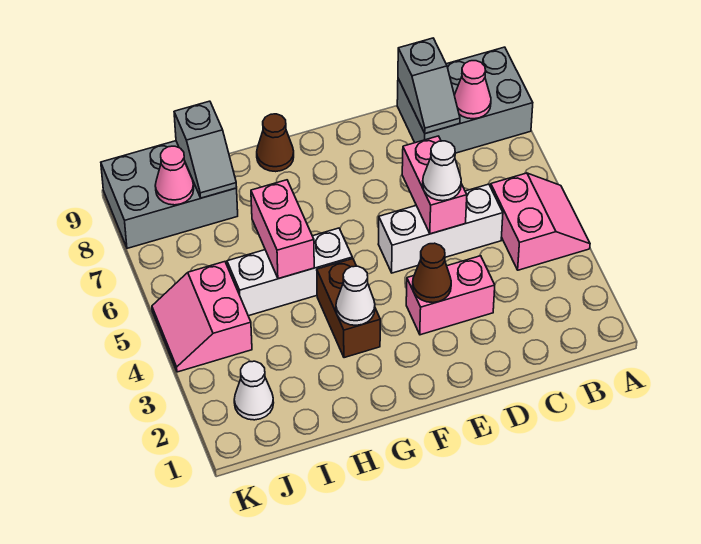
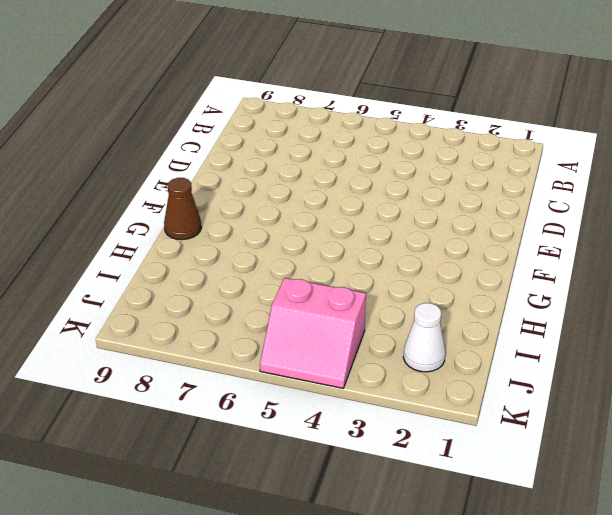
none -> pink slope A4:B5 level 1 top B
none -> grey brick A8:C9 level 1
none -> white brick C5:E5 level 1

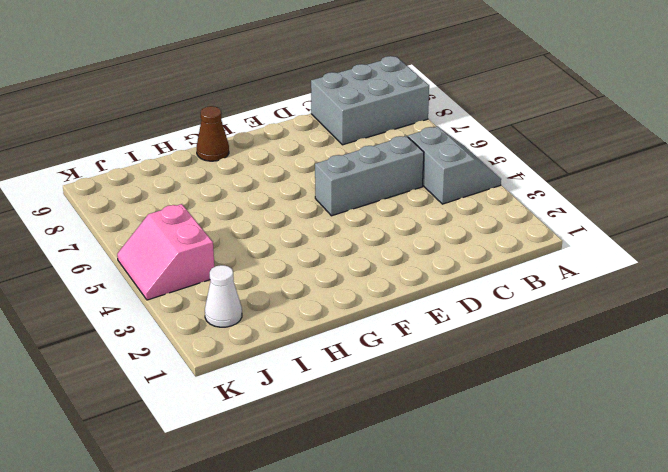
grey slope A4:B5 level 1 top B -> pink slope A4:B5 level 1 top B
grey brick C5:E5 level 1 -> white brick C5:E5 level 1
none -> pink brick D3:E3 level 1
none -> brown brick G3:G4 level 1
none -> white brick G5:I5 level 1

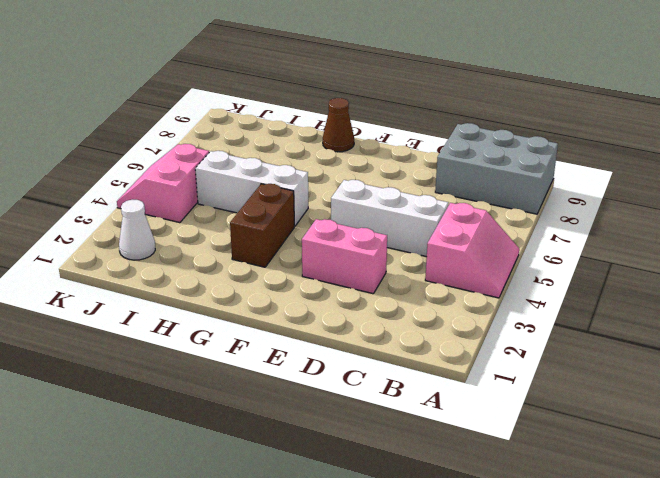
none -> grey brick I8:K9 level 1
none -> pink cone B8 level 2
none -> grey slope C8:C9 level 2 top 9

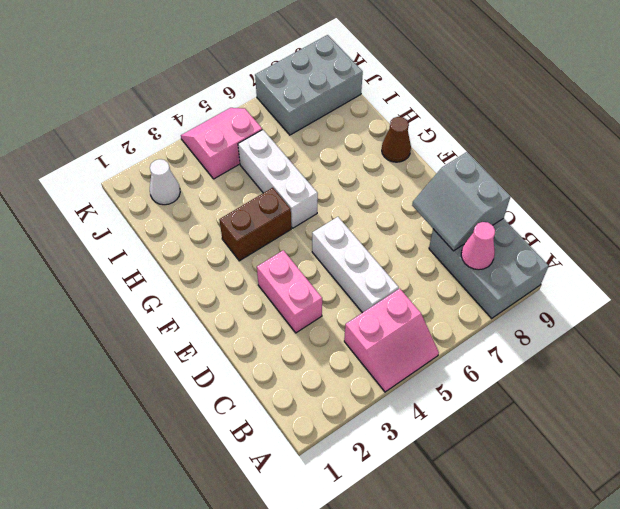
grey slope C8:D9 level 2 top 9 -> grey slope C8:C9 level 2 top 9
grey brick J7:K9 level 1 -> grey brick I8:K9 level 1
none -> pink brick D5:D6 level 2
none -> brown cone E3 level 2
none -> white cone G3 level 2

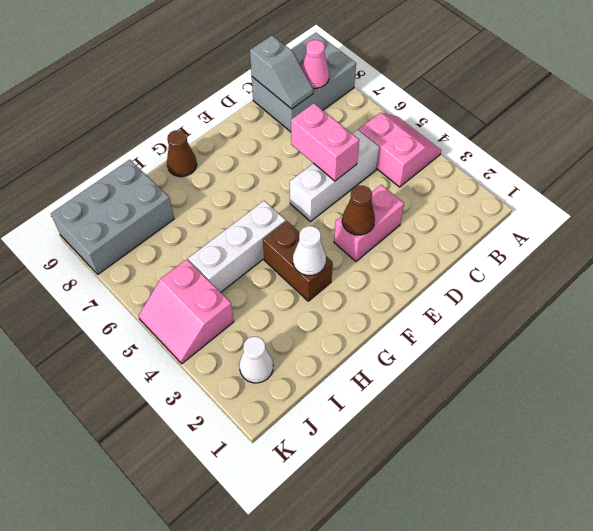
none -> pink brick H5:H6 level 2
none -> grey slope I8:I9 level 2 top 9
none -> pink cone J8 level 2

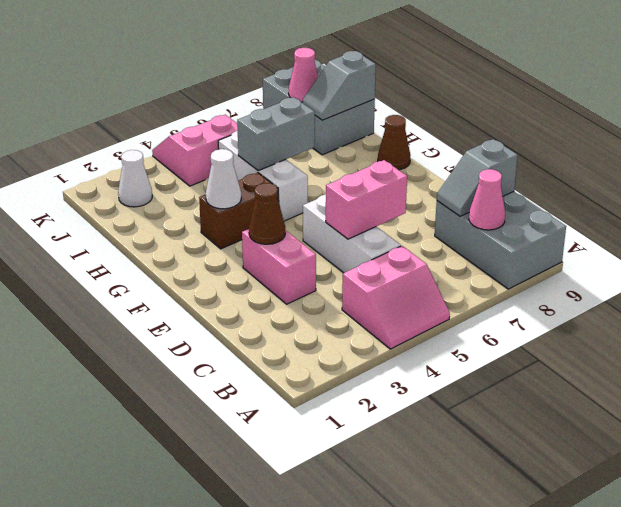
grey brick H5:H6 level 2 -> pink brick H5:H6 level 2
none -> white cone D5 level 3

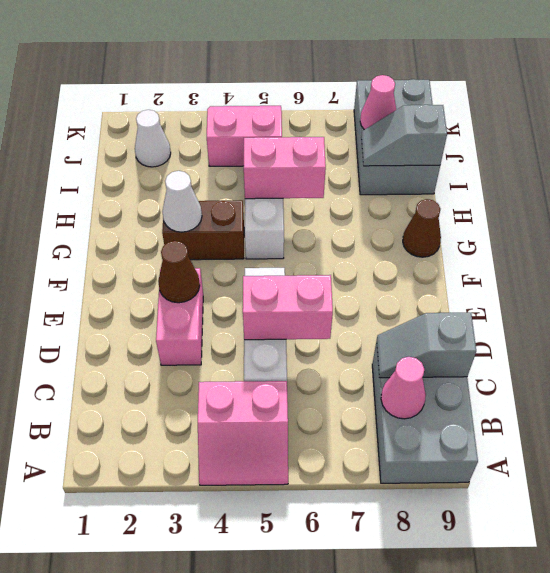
none -> white cone D5 level 3

